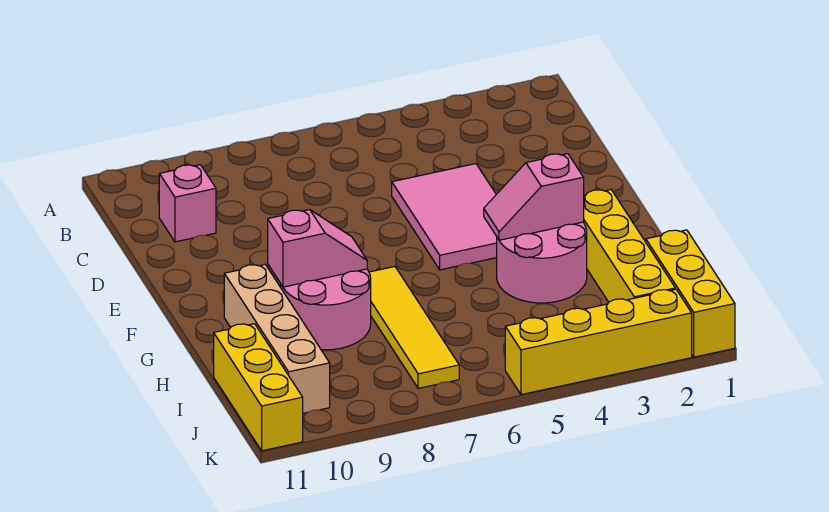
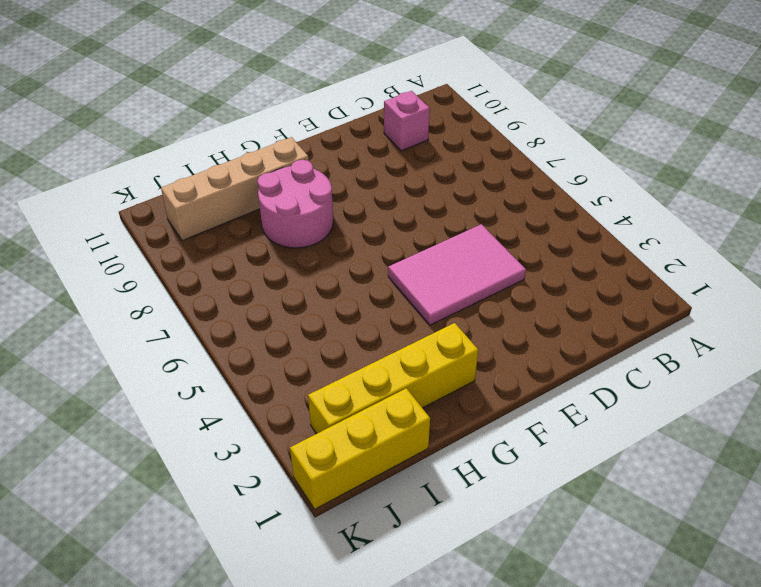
none -> pink round brick G3:H4 level 1
none -> yellow tile G7:J7 level 1
none -> yellow brick I11:K11 level 1

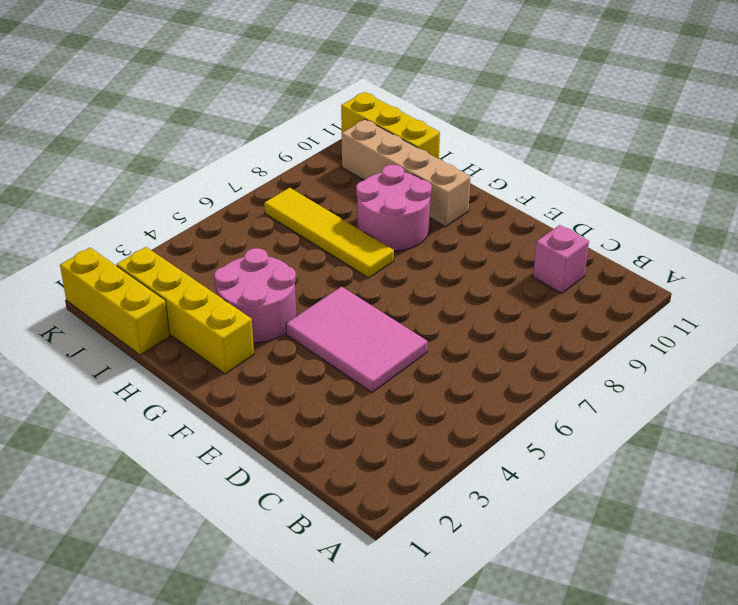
none -> yellow brick K2:K5 level 1
none -> pink slope G3:G4 level 2 top 3
none -> pink slope G8:G9 level 2 top 9

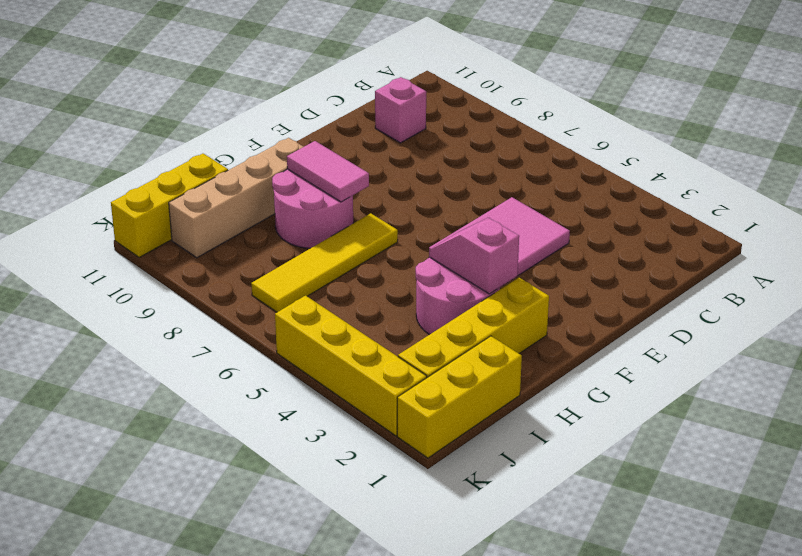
pink tile G8:G9 level 2 -> pink slope G8:G9 level 2 top 9

